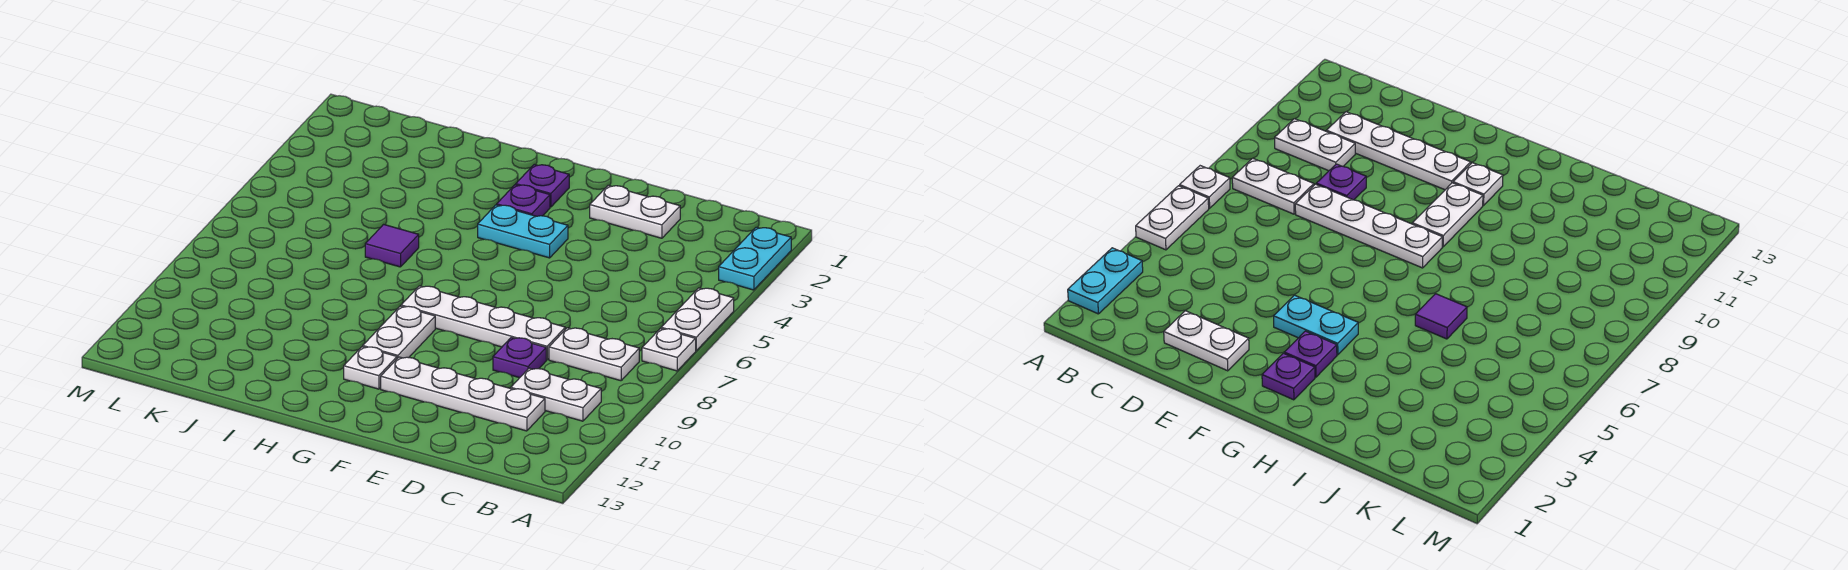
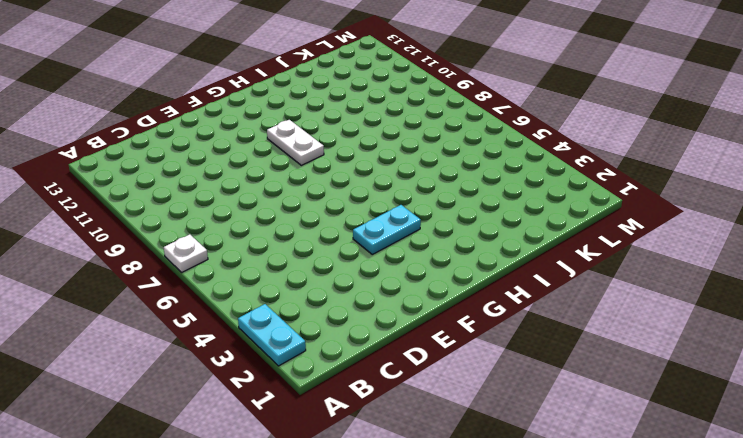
none -> white plate A5:A6 level 1
none -> white plate B8:C8 level 1
none -> white plate B10:C10 level 1

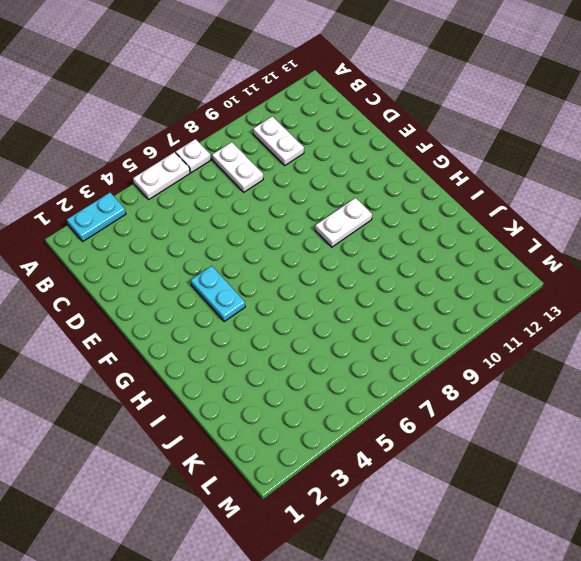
none -> white plate C11:F11 level 1
none -> white plate D2:E2 level 1
none -> white plate D8:G8 level 1

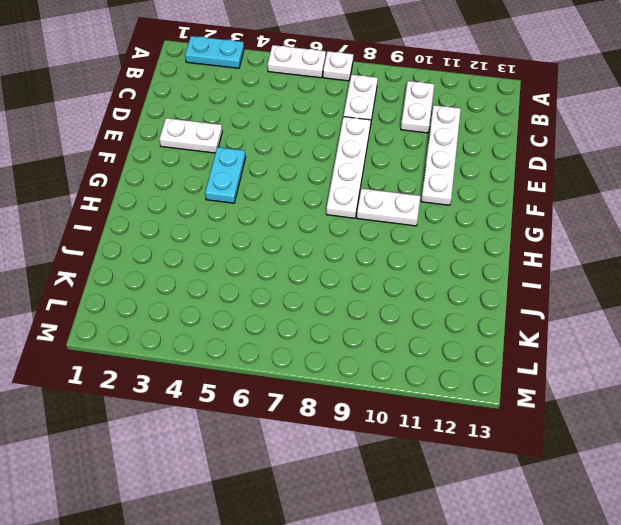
white plate E2:E3 level 1 -> white plate D2:E2 level 1
none -> purple plate D9 level 1
none -> purple plate G2 level 1
none -> purple plate G3 level 1

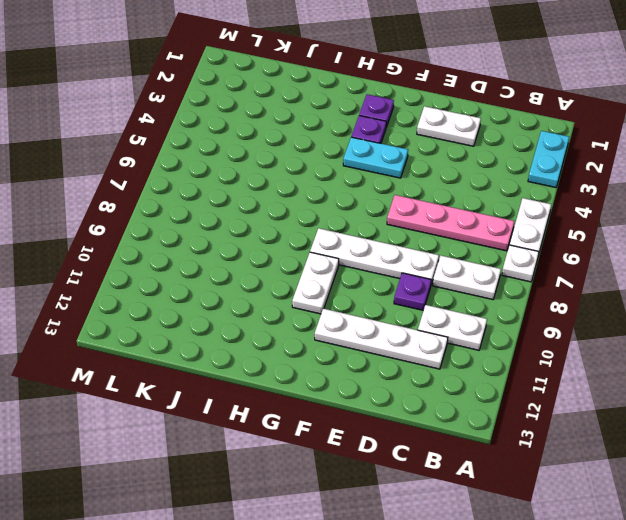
pink plate B6:E6 level 1 -> none
none -> white plate G11 level 1
none -> purple tile I6 level 1

